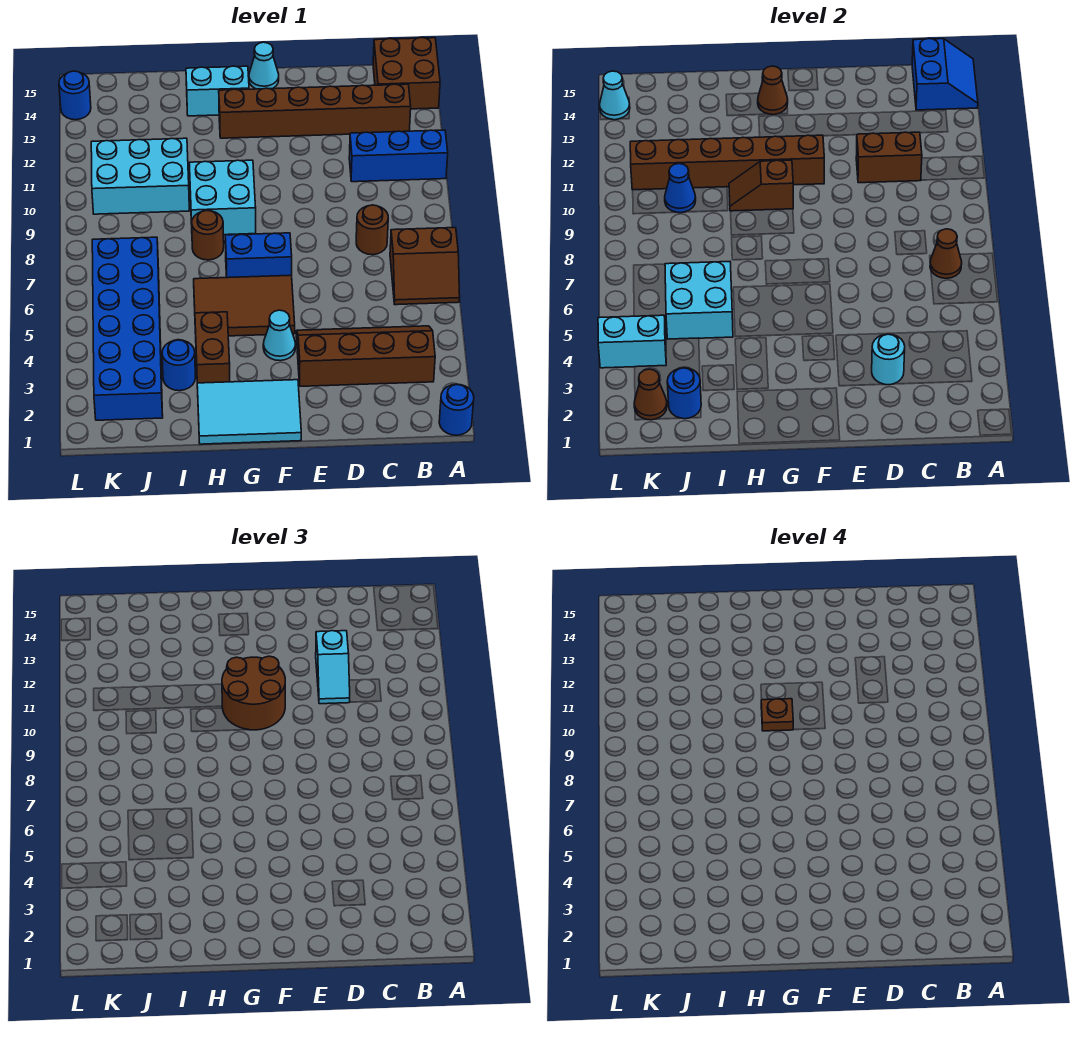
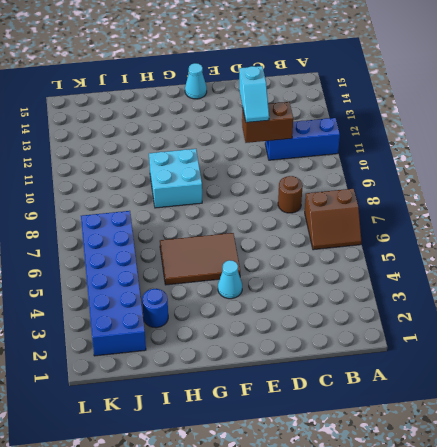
none -> blue round brick A1 level 1
none -> brown brick A14:B15 level 1
none -> brown slope B3:E4 level 1 top 3
none -> brown brick B13:G13 level 1

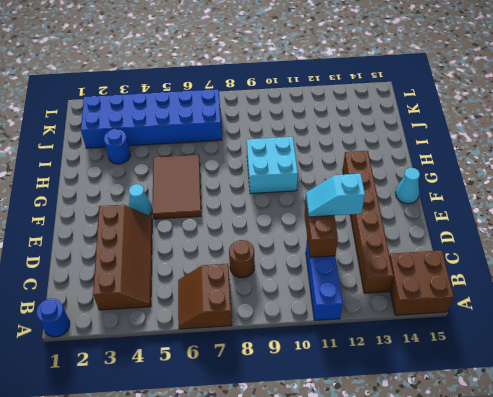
none -> cyan tile F1:H2 level 1
none -> blue brick F7:G7 level 1
none -> cyan brick G14:H14 level 1
none -> brown brick H3:H4 level 1

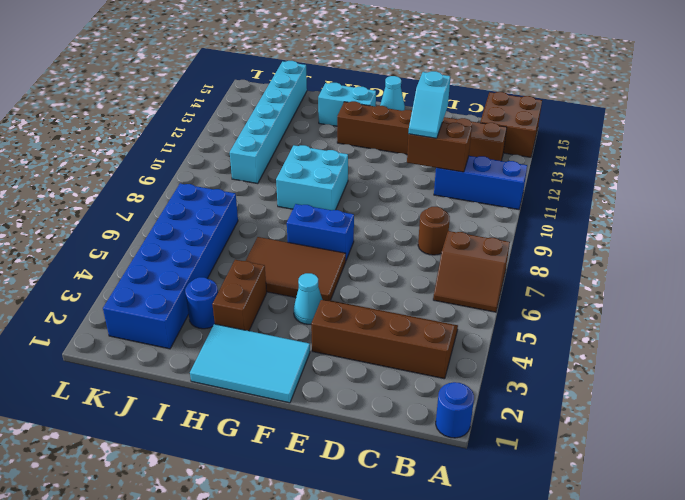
cyan brick J10:J15 level 1 -> cyan brick I10:K11 level 1
none -> brown round brick H8 level 1
none -> blue round brick L14 level 1
none -> blue slope A14:B15 level 2 top B
none -> brown cone B7 level 2

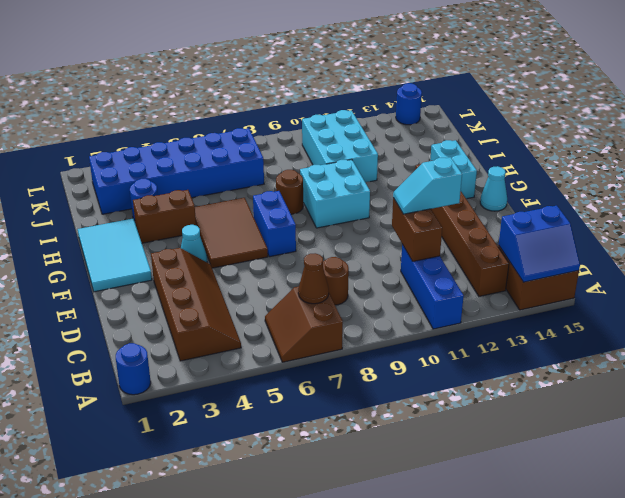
none -> cyan round brick D3 level 2
none -> brown brick F11:K11 level 2
none -> brown slope G10:H10 level 2 top G
none -> brown cone G14 level 2

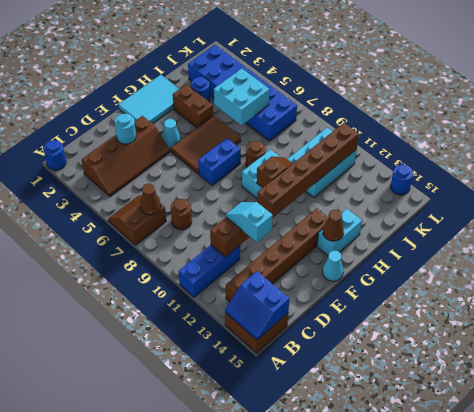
none -> blue round brick J2 level 2
none -> blue cone J10 level 2
none -> brown cone K2 level 2
none -> cyan brick K4:L4 level 2

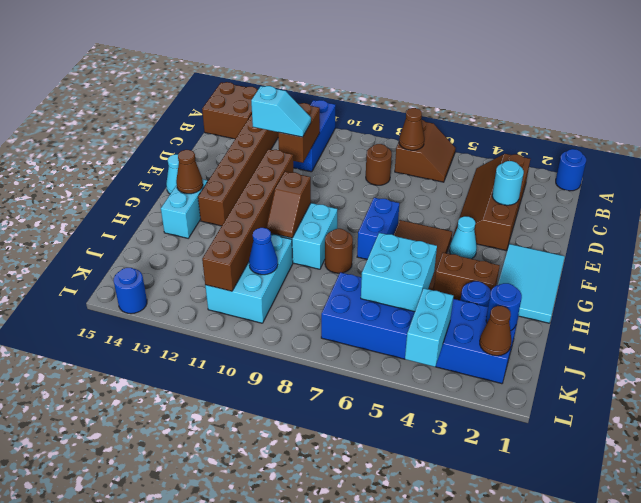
none -> blue slope A14:B15 level 2 top B
none -> cyan cone L14 level 2
none -> brown round brick F10:G11 level 3
none -> brown plate G10 level 4

